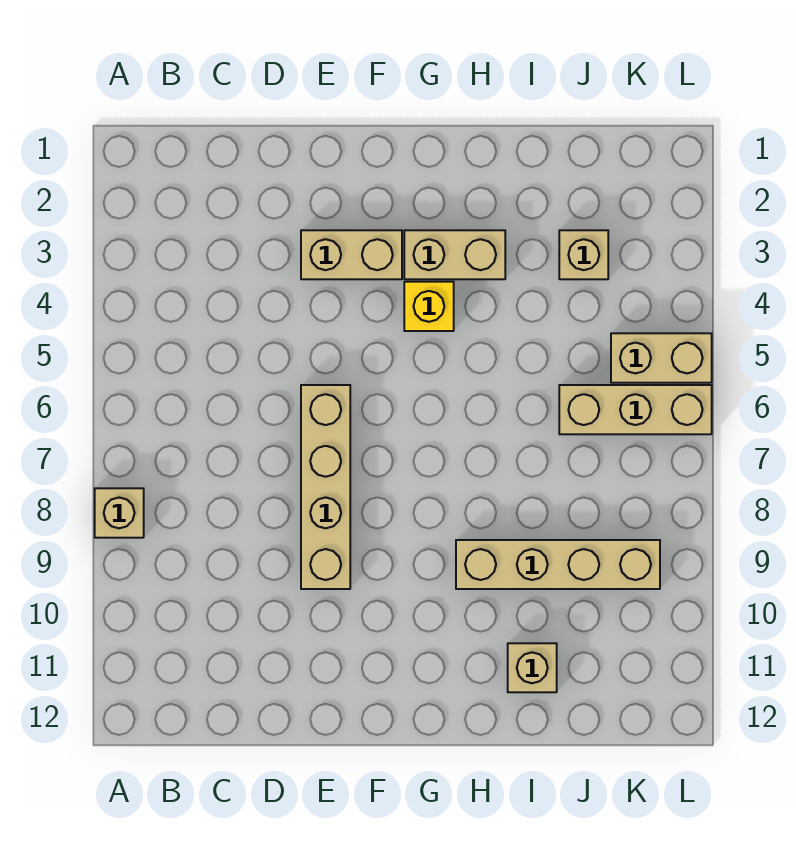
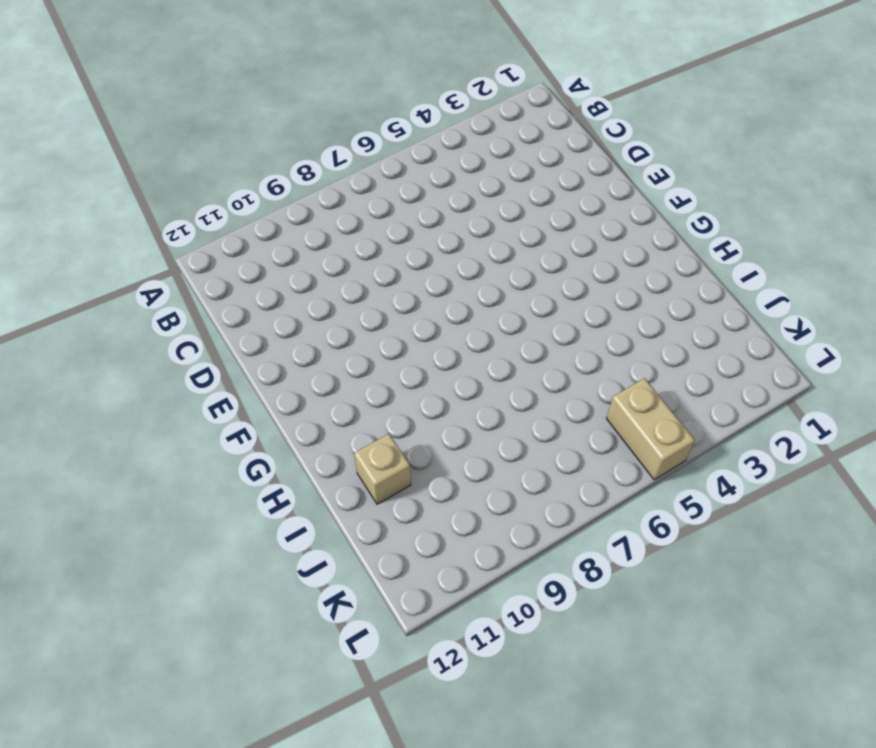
none -> tan brick A8 level 1
none -> tan brick E3:F3 level 1

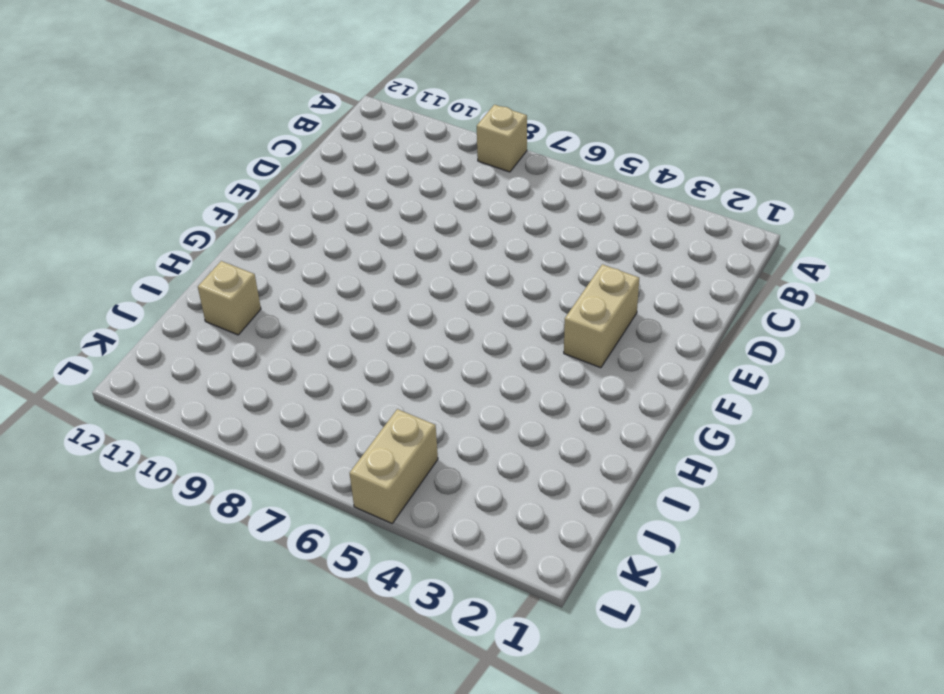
none -> tan brick E6:E9 level 1
none -> tan brick G3:H3 level 1

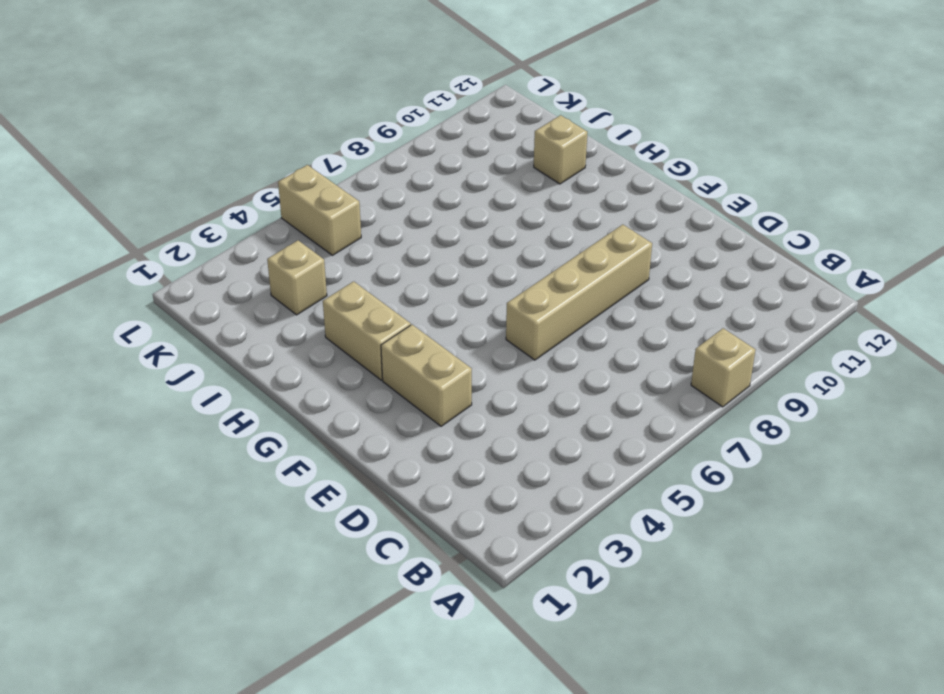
none -> yellow brick G4 level 1
none -> tan brick H9:K9 level 1

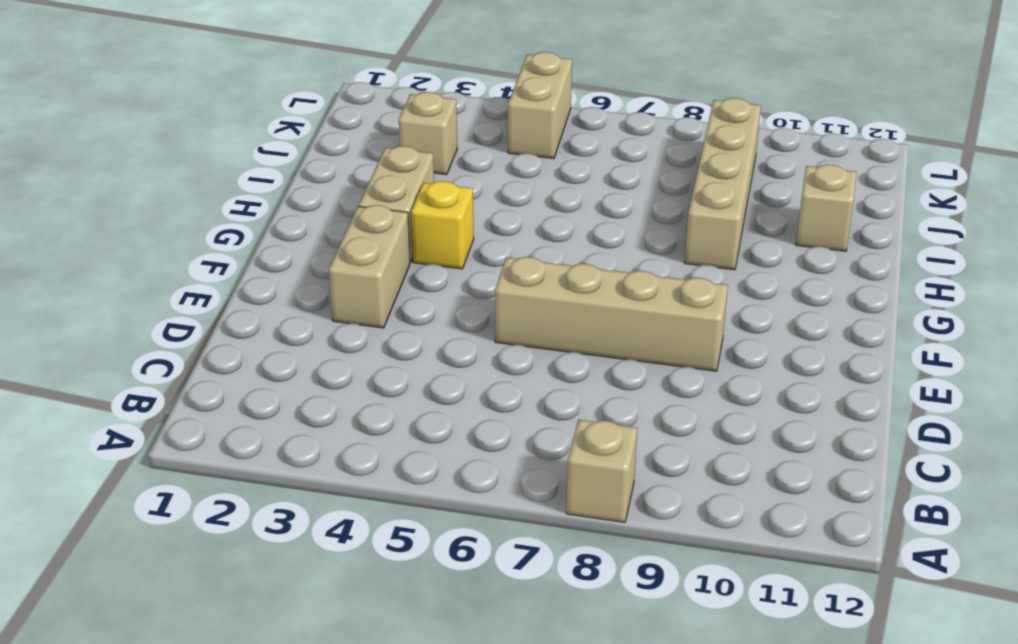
none -> tan brick J6:L6 level 1

